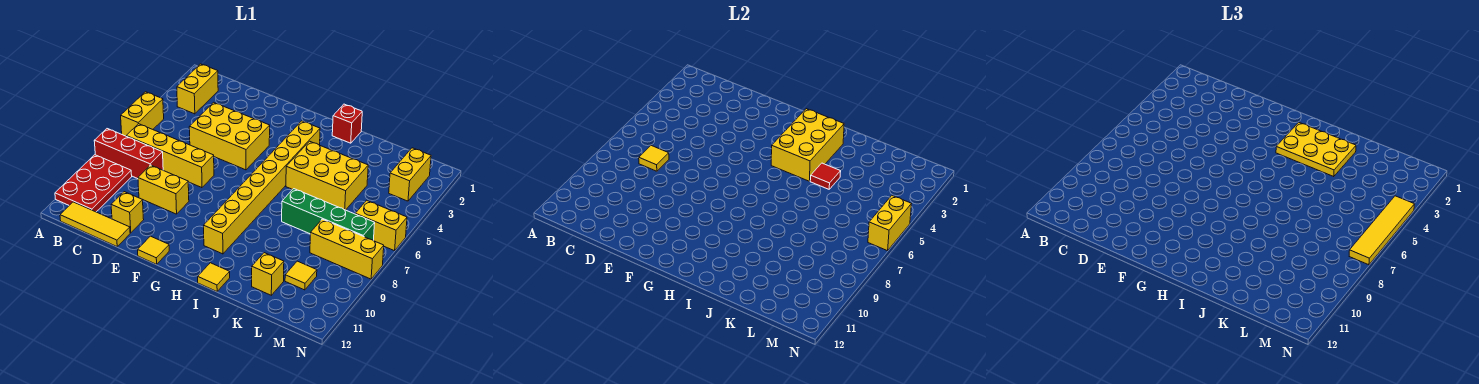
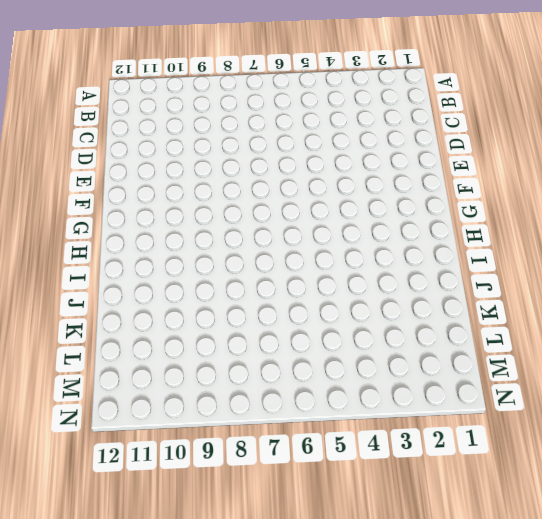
none -> yellow brick A5:A6 level 1
none -> red brick A8:C8 level 1
none -> red plate A9:B11 level 1

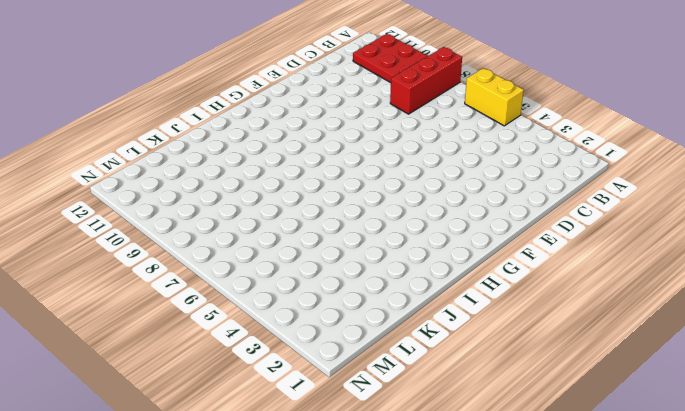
none -> yellow brick B2:B3 level 1
none -> yellow brick B7:E7 level 1
none -> yellow tile B12:D12 level 1

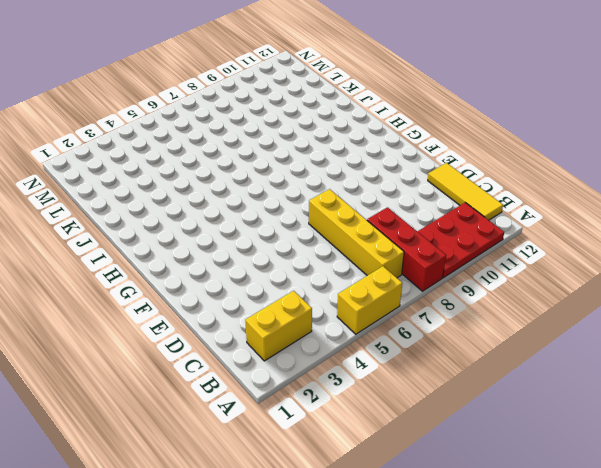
none -> yellow brick D4:F5 level 1
none -> yellow brick D9:E9 level 1
none -> yellow brick D11 level 1

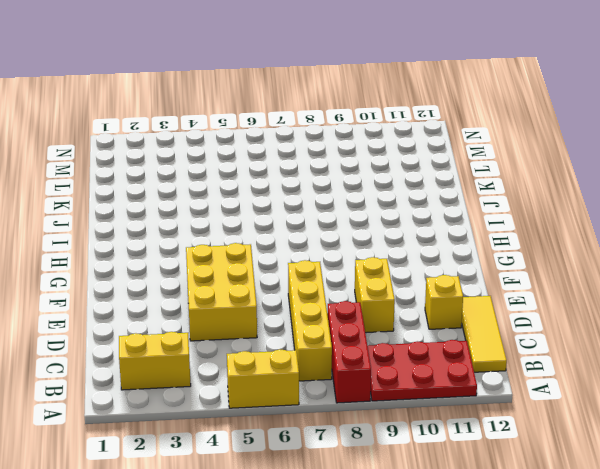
none -> yellow tile F12 level 1
none -> yellow brick H3:H10 level 1
none -> red brick I1 level 1

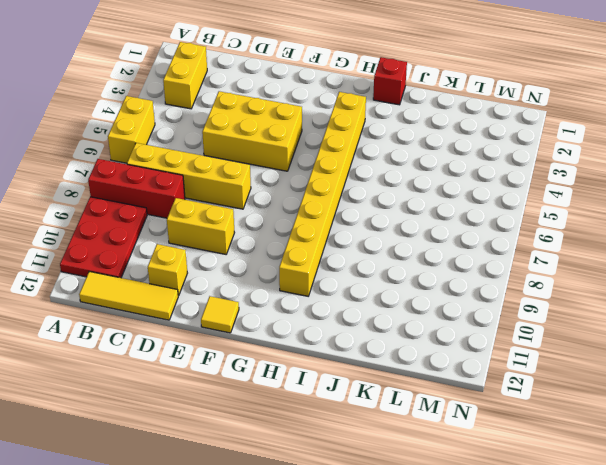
none -> yellow brick I4:K5 level 1
none -> yellow tile I12 level 1
none -> green brick J7:M7 level 1

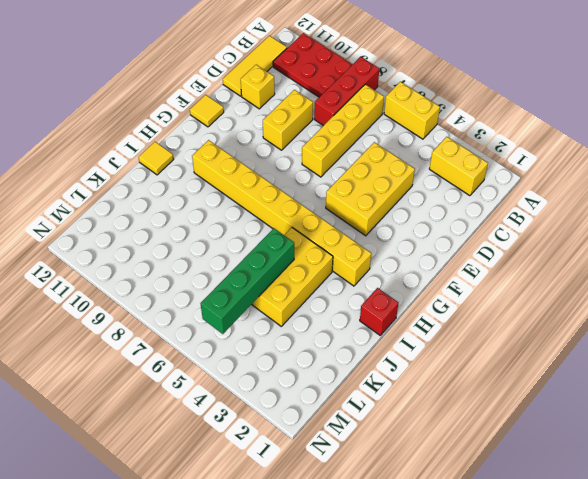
green brick J5:M5 level 2 -> green brick J7:M7 level 1
none -> yellow brick K11 level 1
none -> yellow brick L8:N8 level 1
none -> yellow tile L10 level 1

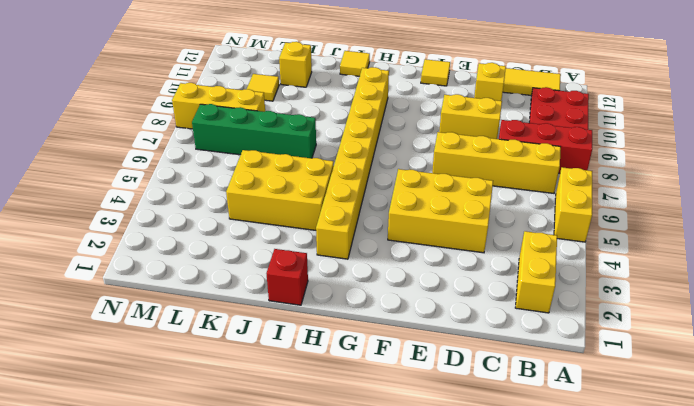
none -> yellow brick M2:M3 level 1
none -> yellow brick M6:N6 level 1
none -> yellow tile C7 level 2

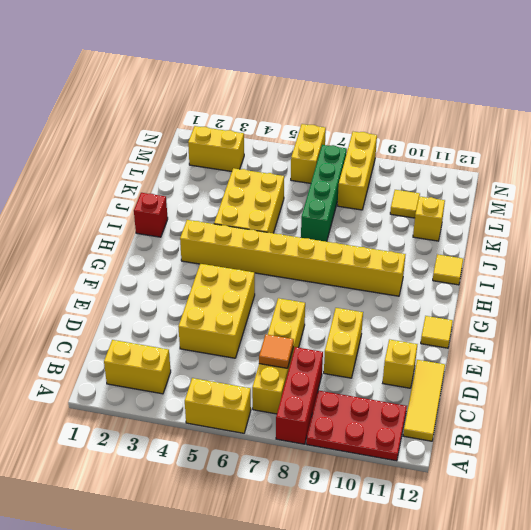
orange tile C7 level 2 -> yellow tile C7 level 2
none -> yellow brick H2:I4 level 2
none -> red tile J4 level 2
none -> yellow brick N5:N6 level 2

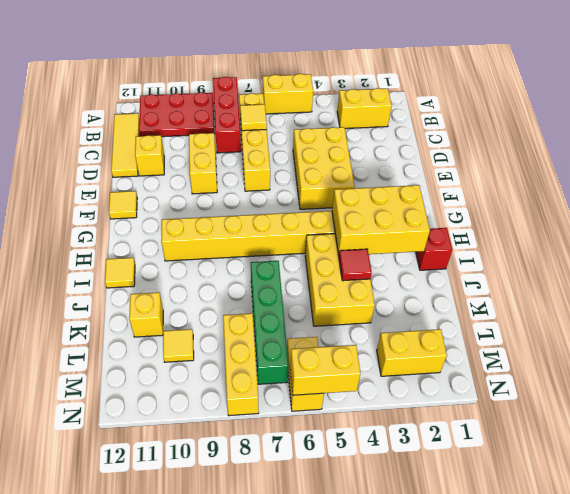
none -> yellow plate H2:J3 level 3
none -> yellow tile N4:N7 level 3

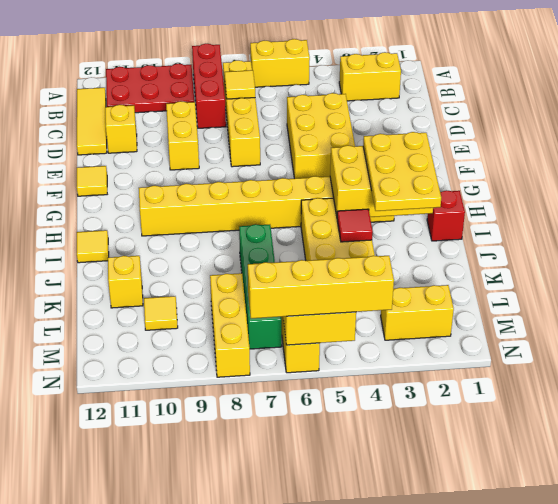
yellow brick N4:N7 level 3 -> yellow tile N4:N7 level 3

